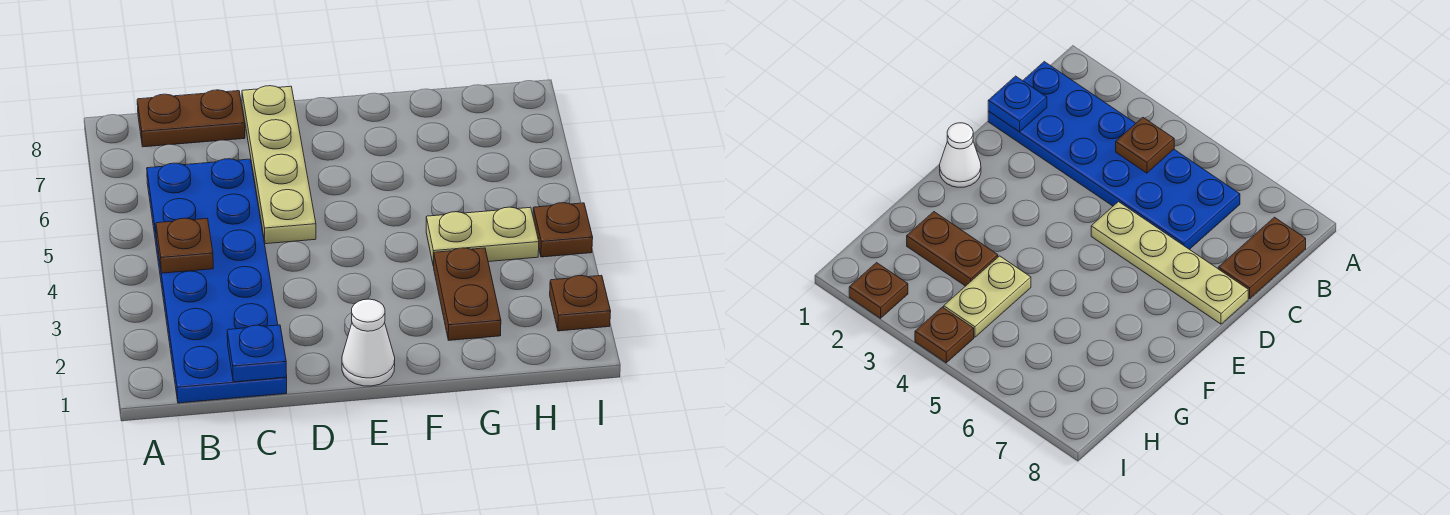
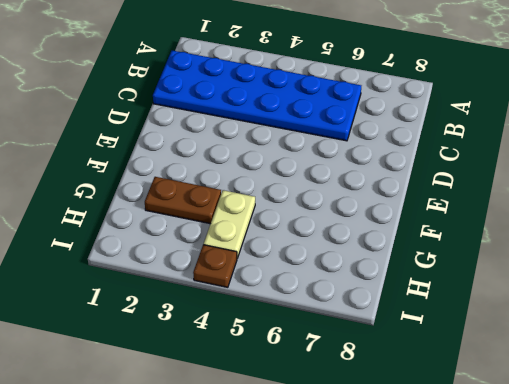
none -> brown plate B8:C8 level 1
none -> tan plate D5:D8 level 1

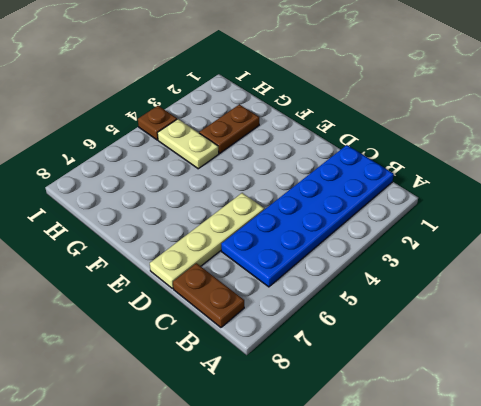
none -> white cone E1 level 1
none -> brown plate I2 level 1

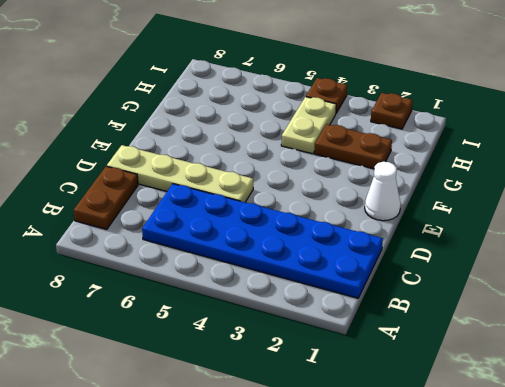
none -> brown plate B4 level 2
none -> blue plate C1 level 2

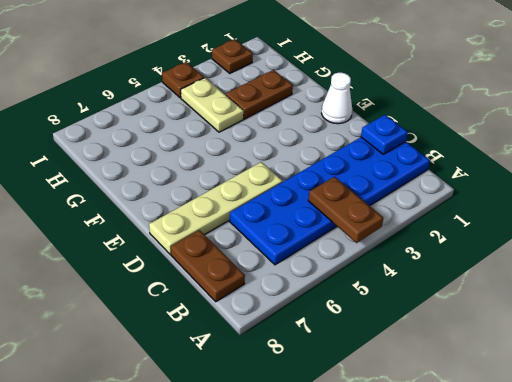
brown plate A4:B4 level 2 -> brown plate B4 level 2

